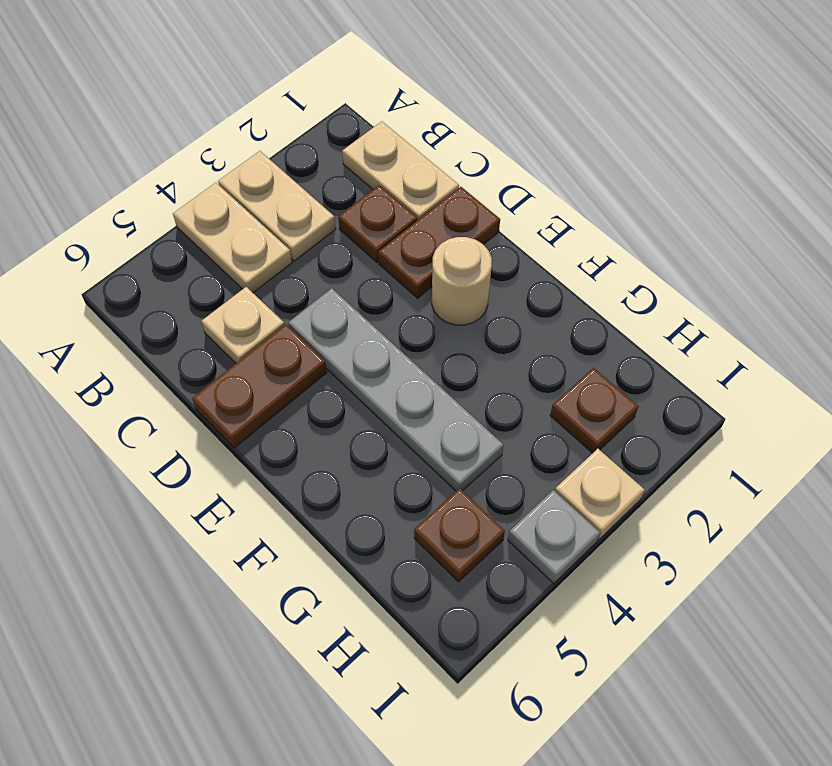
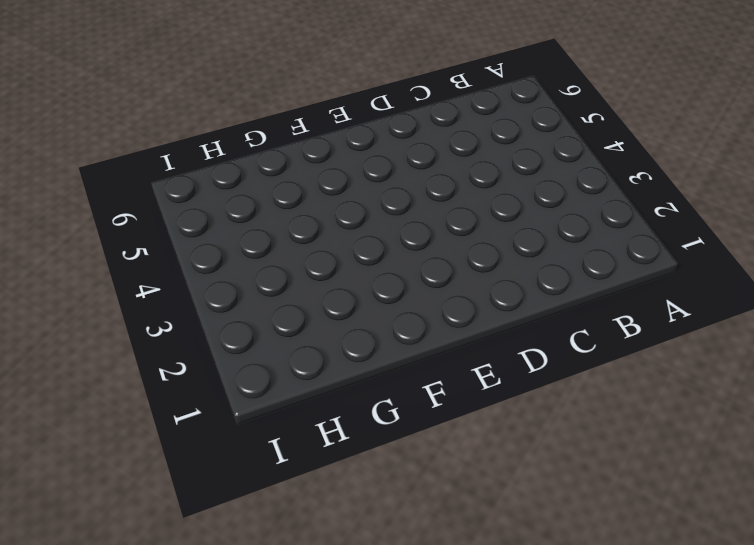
none -> tan plate A3:B3 level 1
none -> tan plate A4:B4 level 1
none -> tan plate B1:C1 level 1

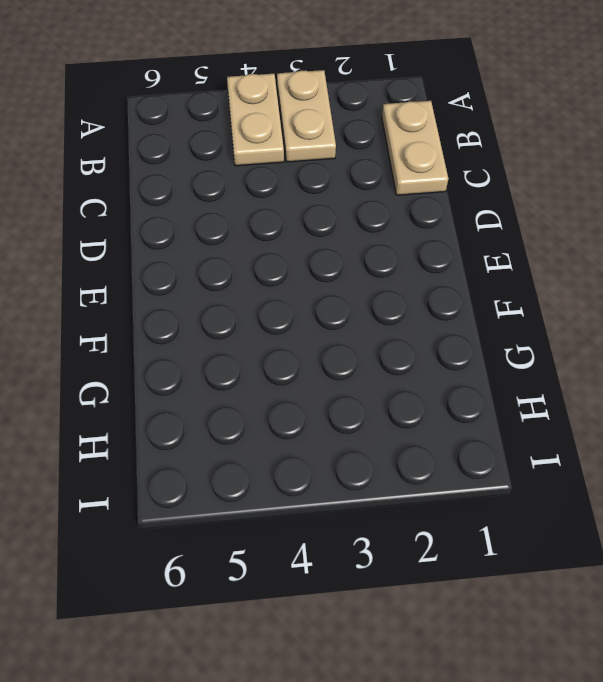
none -> brown plate C2 level 1
none -> tan plate C5 level 1
none -> brown plate D1:D2 level 1

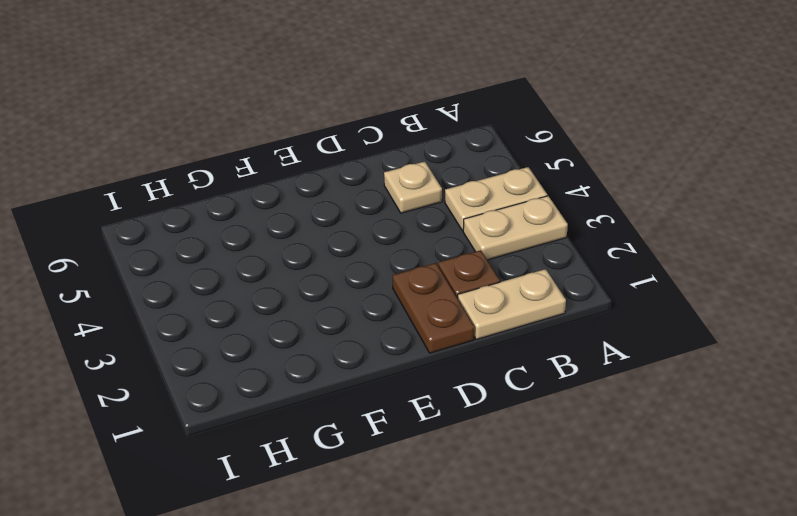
none -> grey plate D4:G4 level 1
none -> brown plate D5:D6 level 1
none -> tan round brick E2 level 1

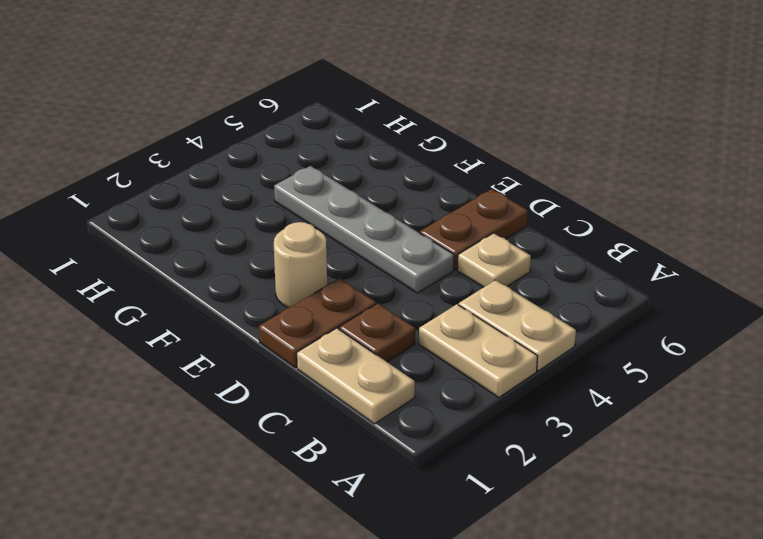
none -> brown plate H2 level 1
none -> brown plate H5 level 1
none -> tan plate I3 level 1

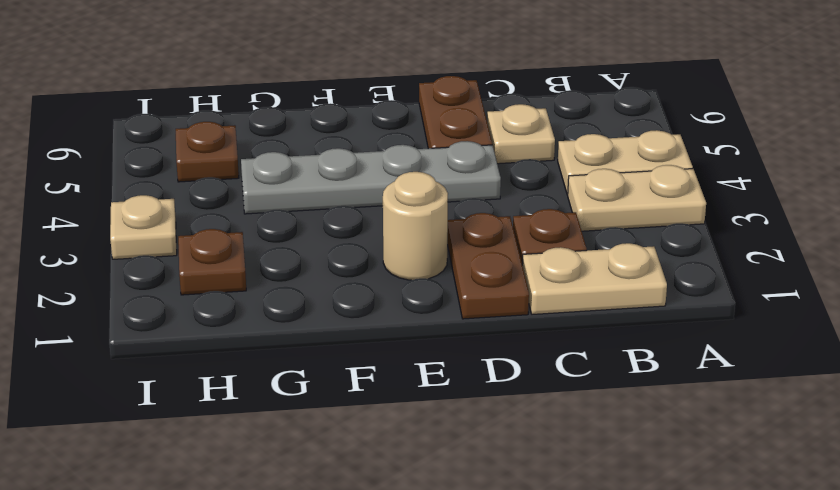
none -> grey plate I4 level 1

